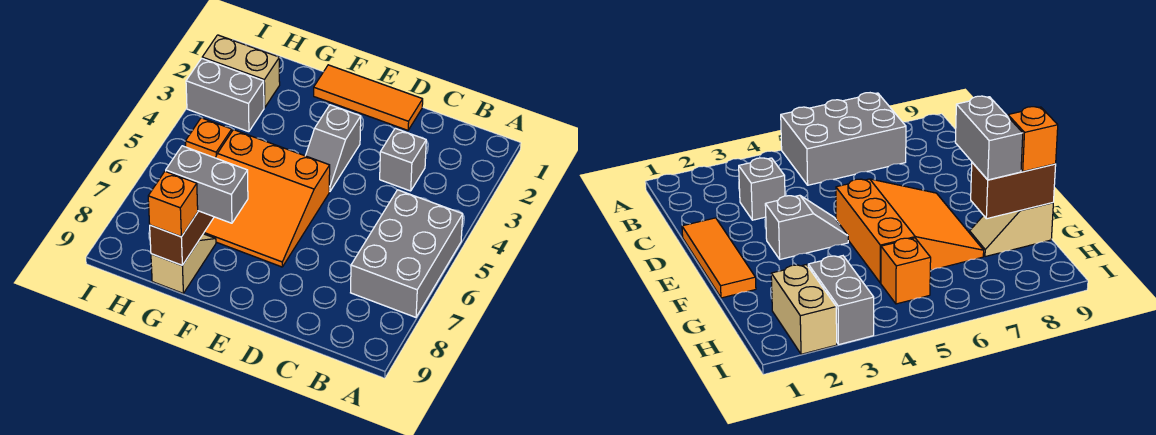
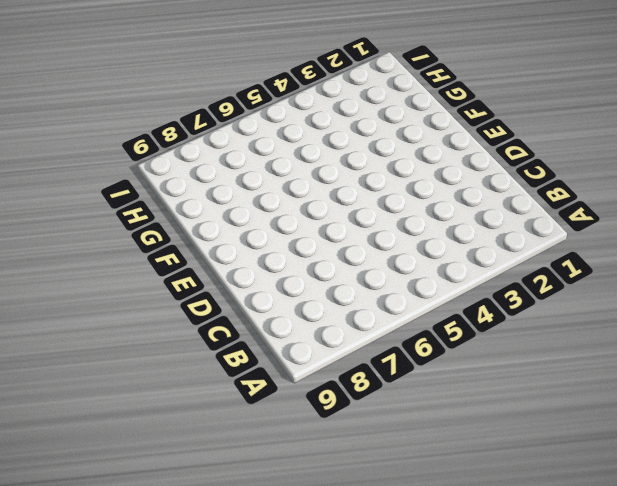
none -> grey brick A5:B7 level 1
none -> grey brick C3 level 1
none -> orange tile D1:F1 level 1

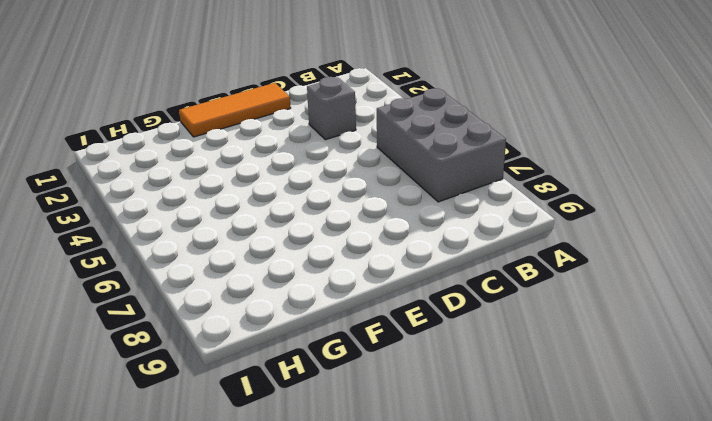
none -> grey slope E3:E4 level 1 top 3
none -> orange slope E5:G7 level 1 top 5
none -> tan slope G8:G9 level 1 top 9

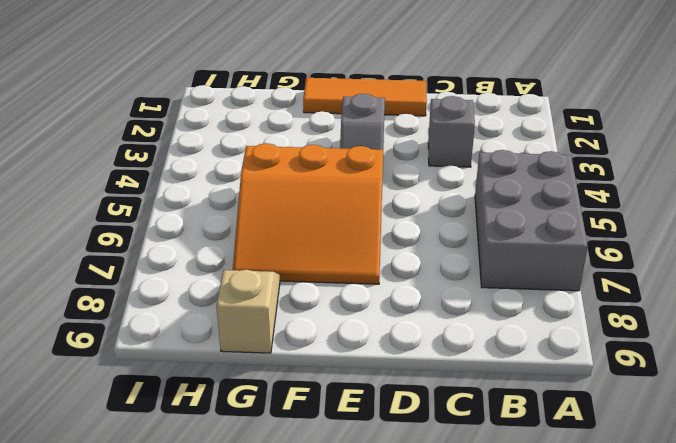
none -> tan brick H2:I2 level 1
none -> grey brick H3:I3 level 1
none -> orange brick H5 level 1

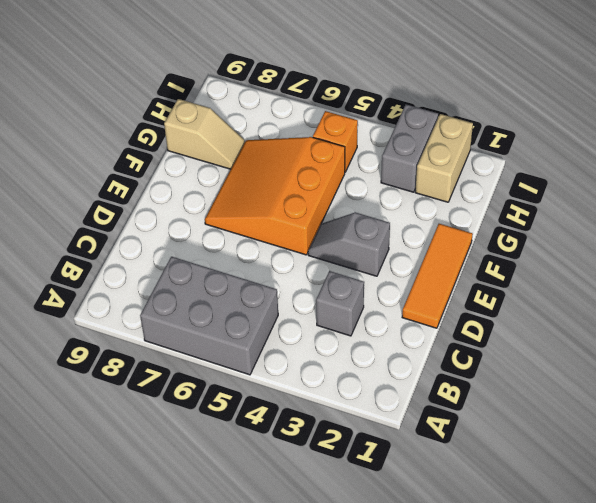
none -> brown brick G8:G9 level 2
none -> grey brick F8:G8 level 3
none -> orange brick G9 level 3

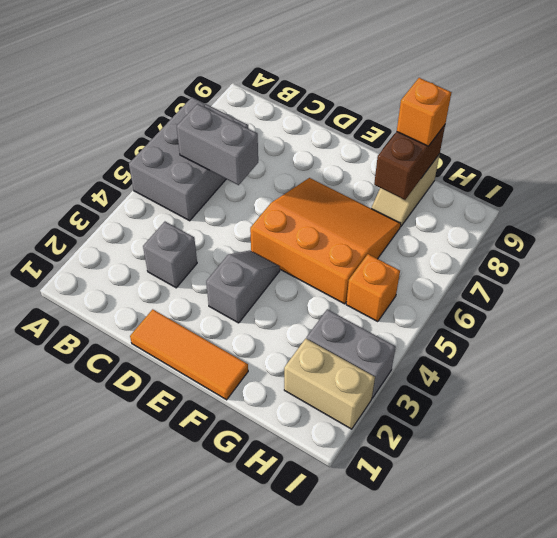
grey brick B6:C6 level 2 -> grey brick F8:G8 level 3

